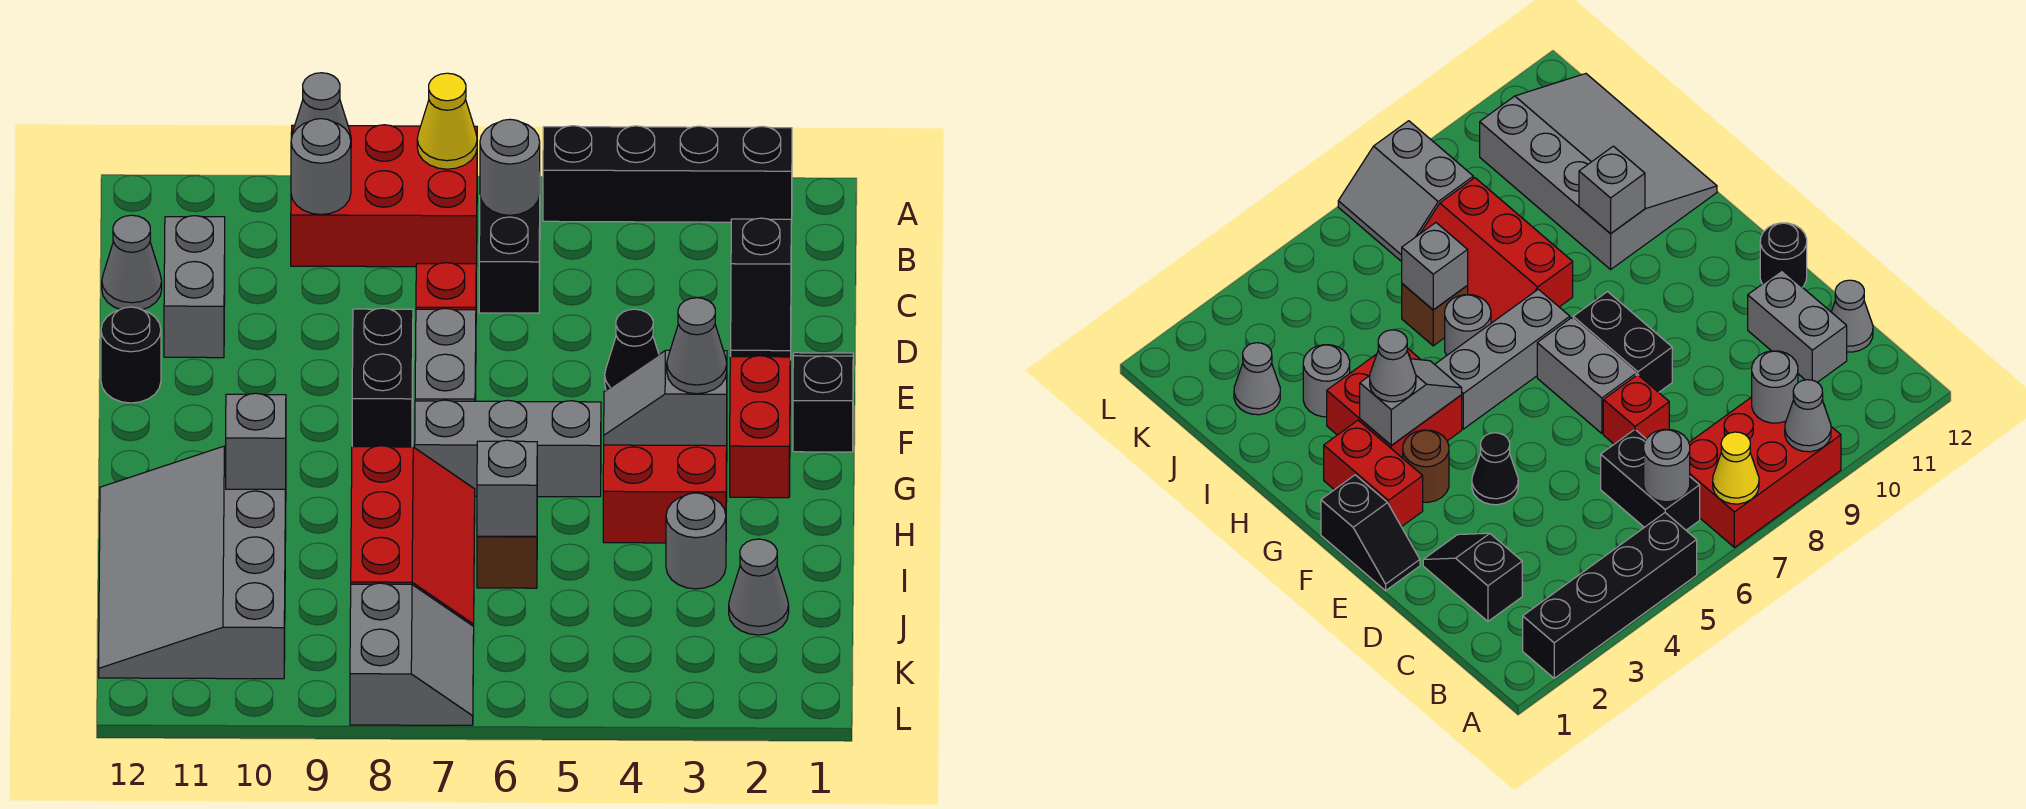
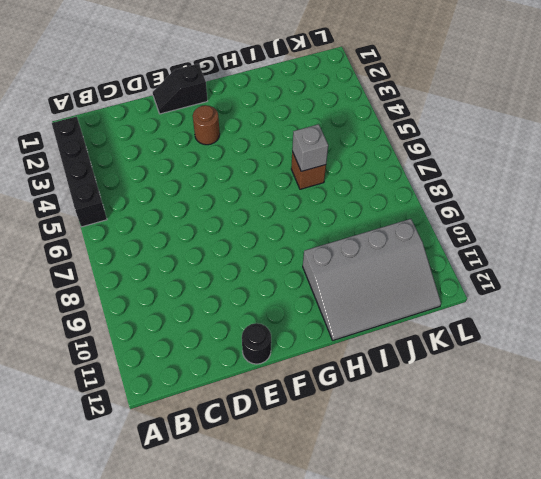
none -> red brick A7:B9 level 1
none -> black brick B6:C6 level 1
none -> black slope C2:D2 level 1 top C
none -> grey brick C11:D11 level 1

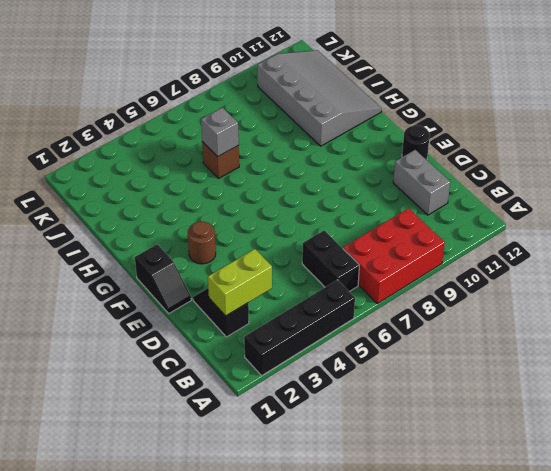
lime brick C2:C3 level 2 -> none
none -> grey cone C12 level 1
none -> red brick D7 level 1
none -> black cone E4 level 1
none -> grey brick E7:F7 level 1

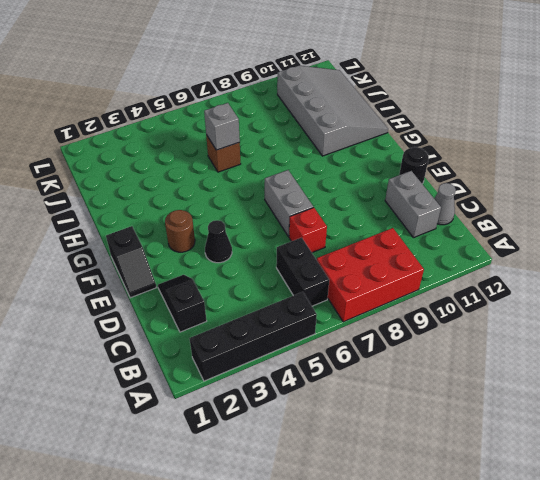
none -> black brick E8:F8 level 1
none -> red brick F2:G2 level 1
none -> red brick G3:H4 level 1
none -> grey brick G5:G7 level 1

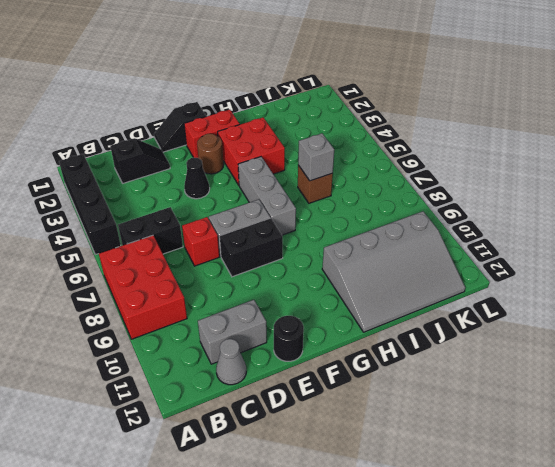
none -> grey round brick H6 level 1
none -> red slope H7:J8 level 1 top 8
none -> grey round brick I3 level 1
none -> grey cone J2 level 1

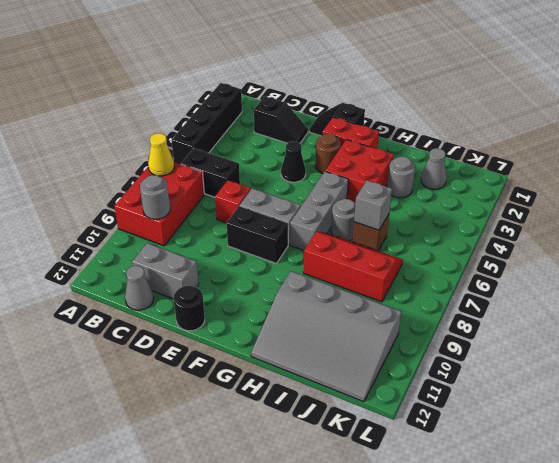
none -> grey slope K7:L8 level 1 top 8
none -> grey cone A9 level 2
none -> grey round brick B6 level 2
none -> grey slope G3:G4 level 2 top 3

